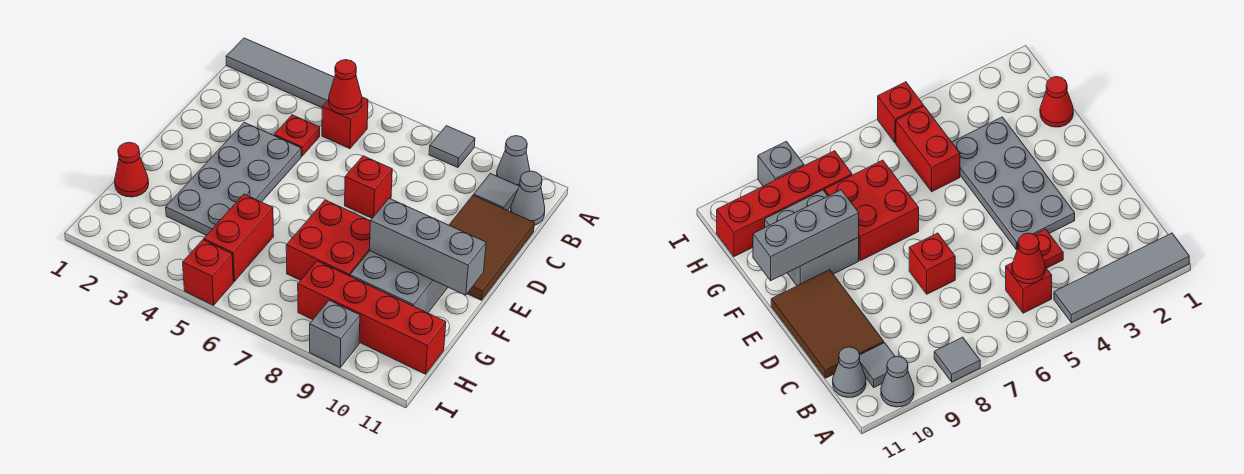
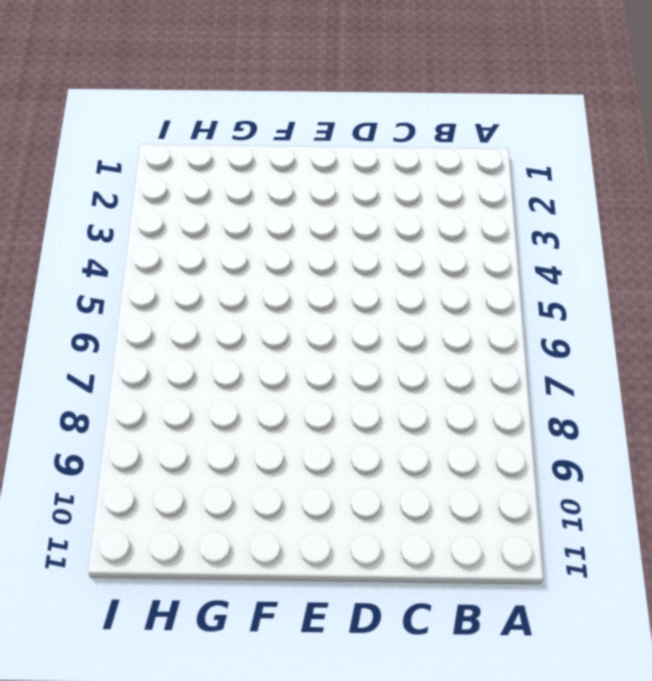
none -> grey tile A1:A4 level 1
none -> grey tile A8 level 1
none -> grey cone A10 level 1

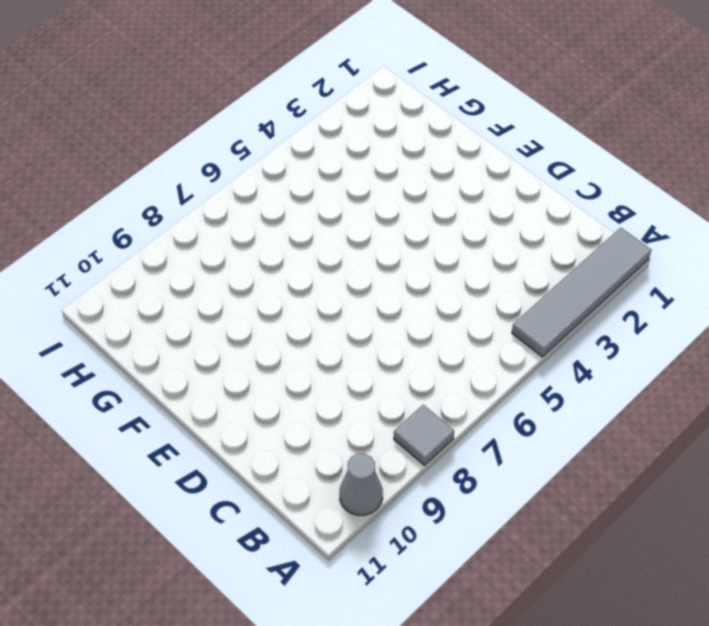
none -> red brick B5 level 1
none -> grey tile B10 level 1
none -> grey cone B11 level 1

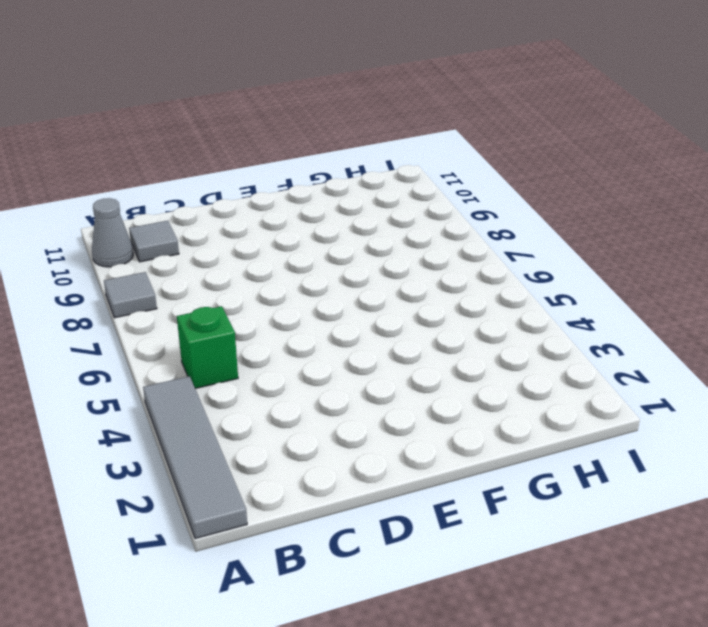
green brick B5 level 1 -> red brick B5 level 1
none -> grey cone B11 level 1
none -> red plate C4 level 1
none -> brown tile C10:E11 level 1

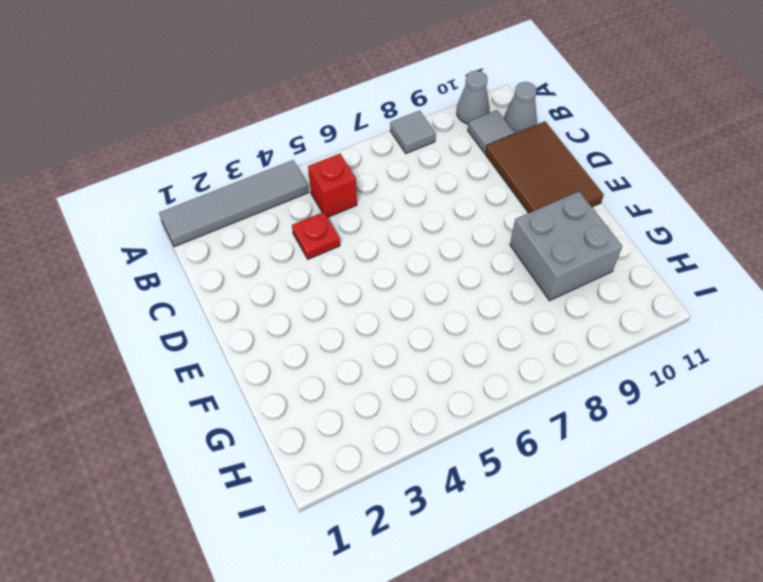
none -> grey plate D3:G4 level 1
none -> red brick D7 level 1
none -> red brick F7:G8 level 1

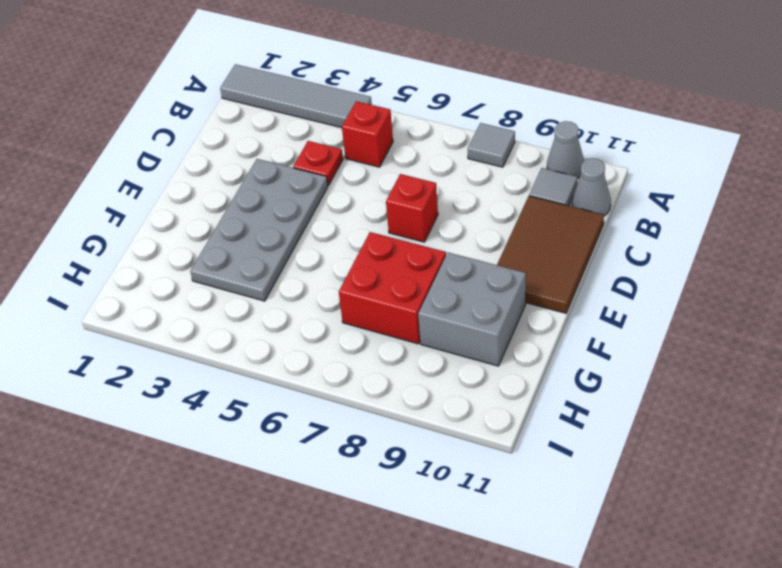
none -> red cone G1 level 1
none -> red brick G5:H5 level 1
none -> red brick H8:H11 level 1

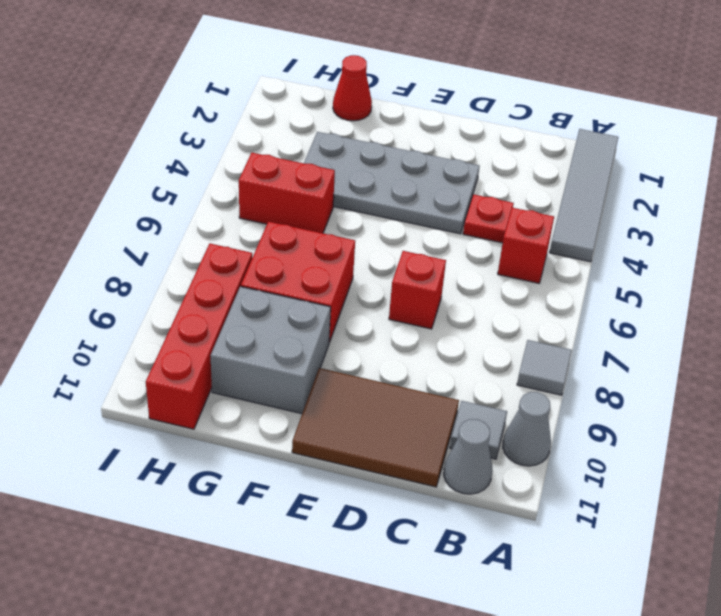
none -> red brick I5 level 1
none -> grey brick I9 level 1
none -> red cone B5 level 2

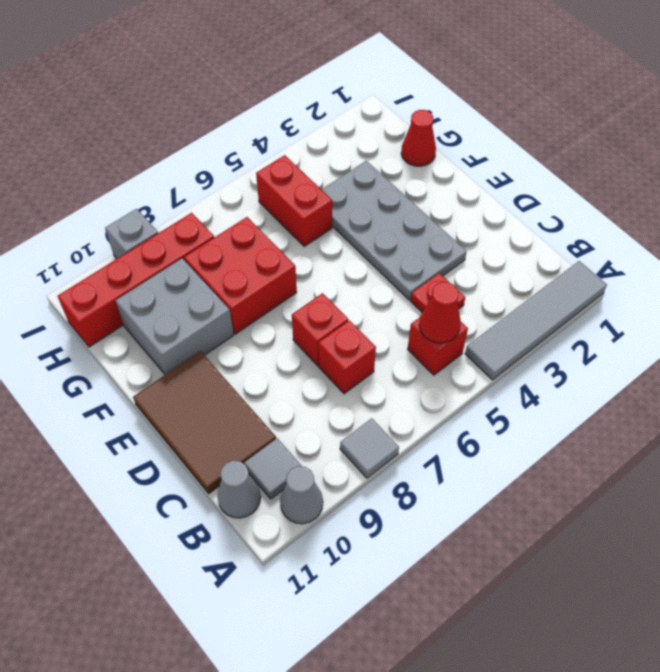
red brick C7 level 1 -> red brick I5 level 1
none -> grey brick F9:F11 level 2

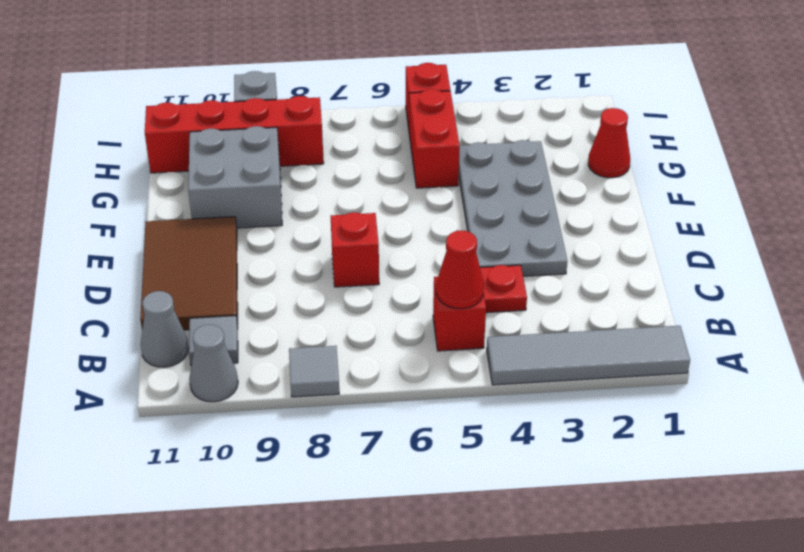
none -> red brick F7:G8 level 1
none -> grey brick F9:F11 level 2

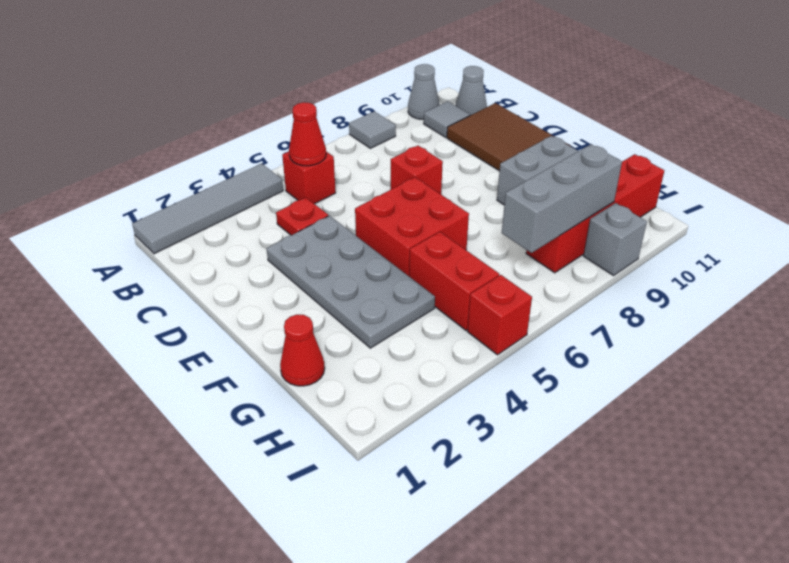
red brick E5:F6 level 1 -> red brick F7:G8 level 1
grey brick H7:H9 level 2 -> grey brick F9:F11 level 2

